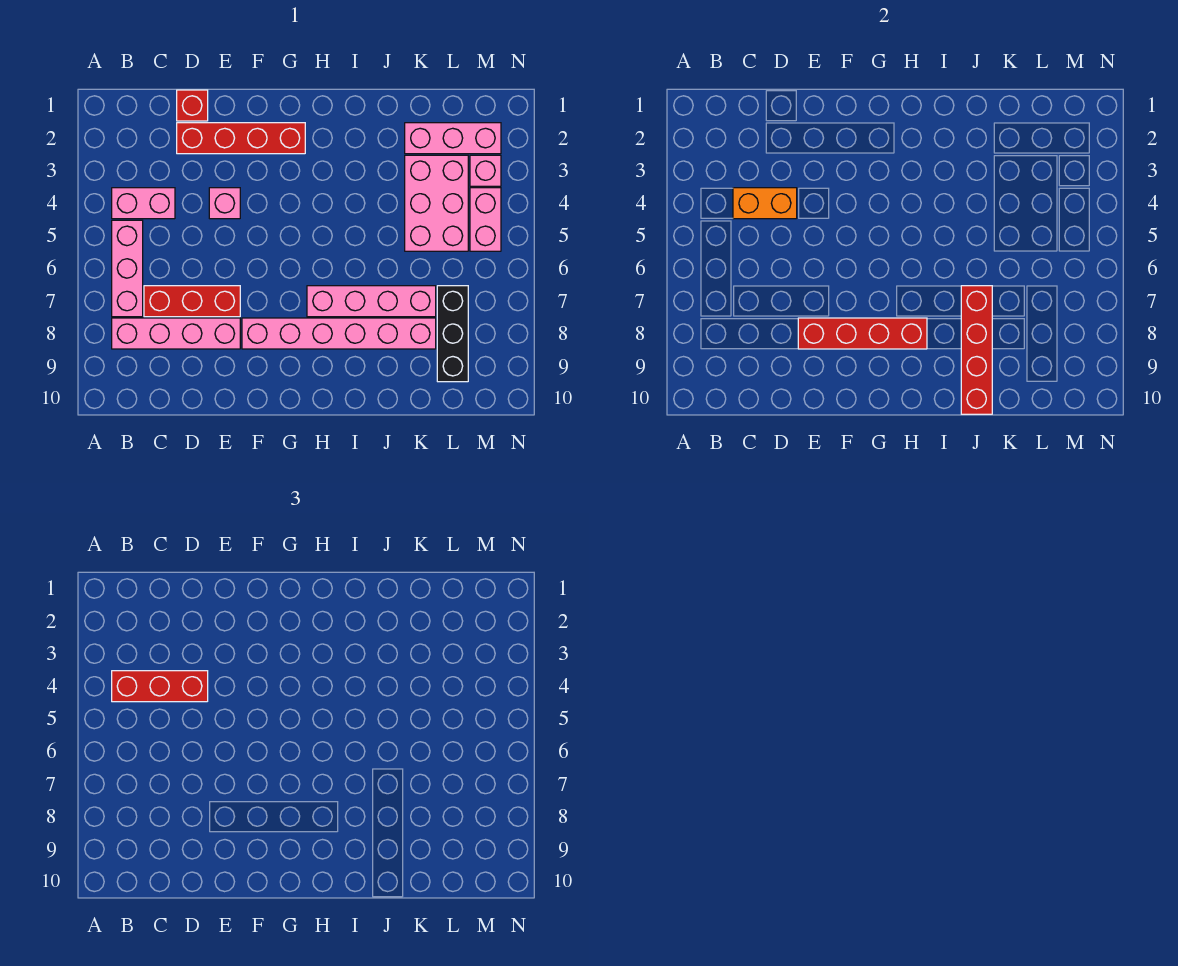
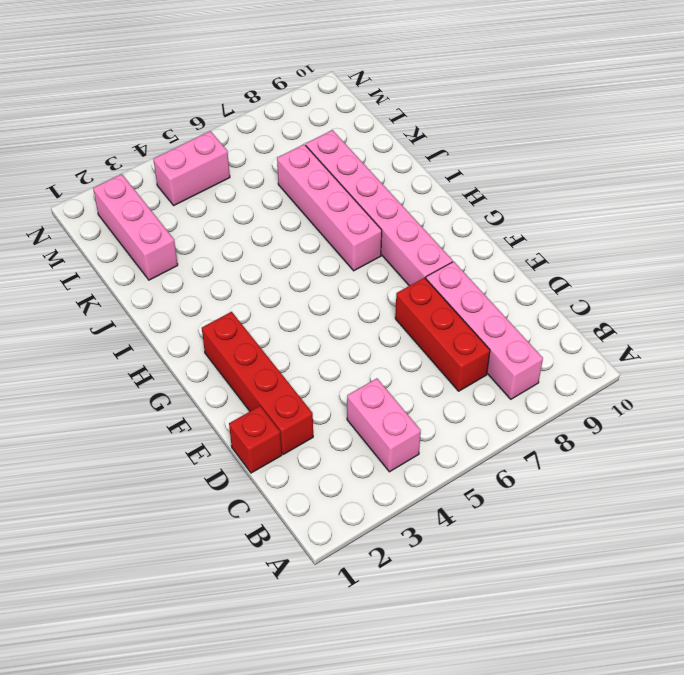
none -> pink brick B5:B7 level 1
none -> pink brick E4 level 1
none -> pink brick K3:L5 level 1

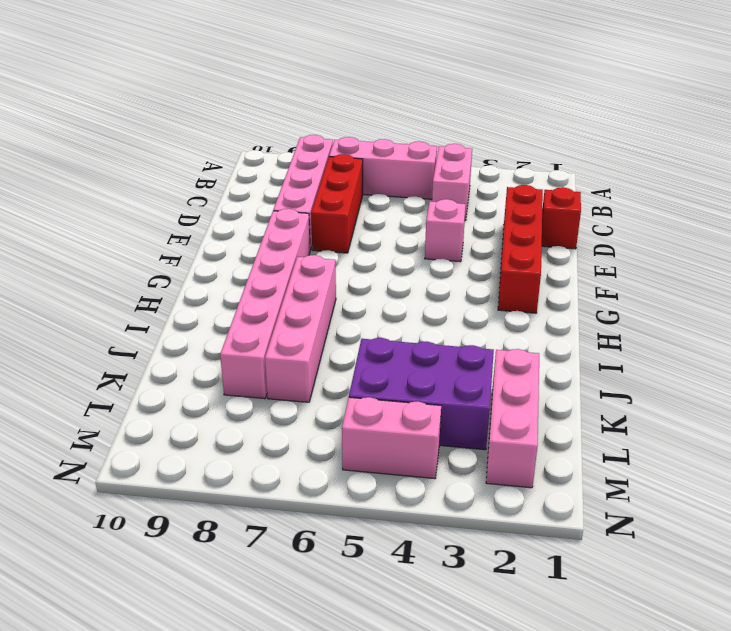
purple brick K3:L5 level 1 -> pink brick K3:L5 level 1
none -> black brick L7:L9 level 1
none -> pink brick M3 level 1
none -> orange brick C4:D4 level 2

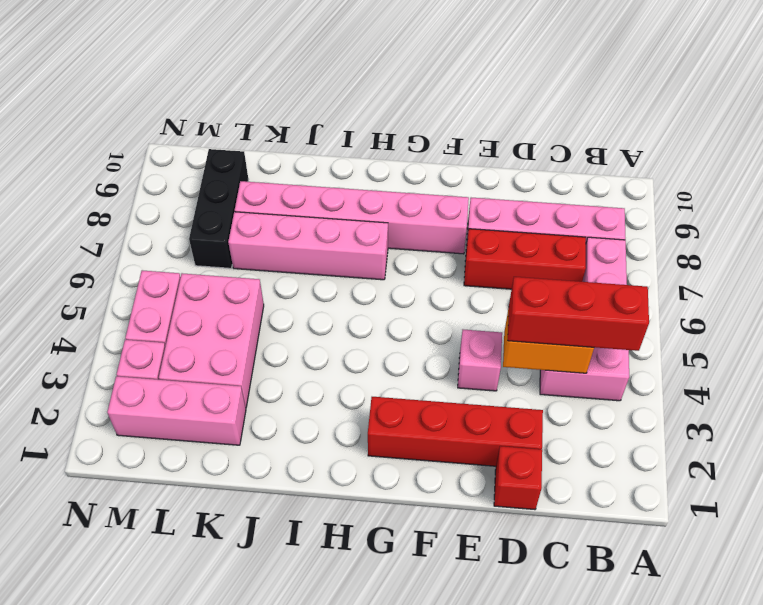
none -> red brick E8:H8 level 2
none -> red brick J7:J10 level 2

